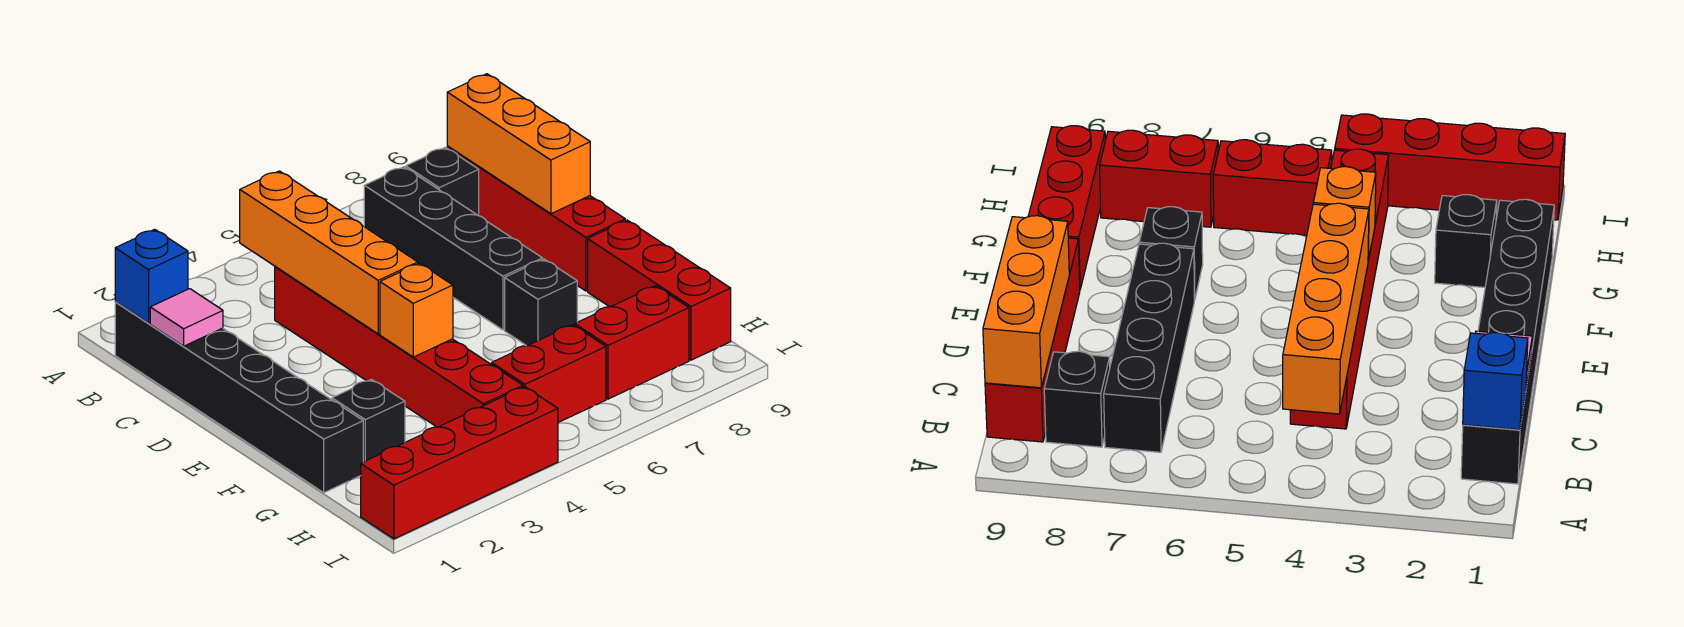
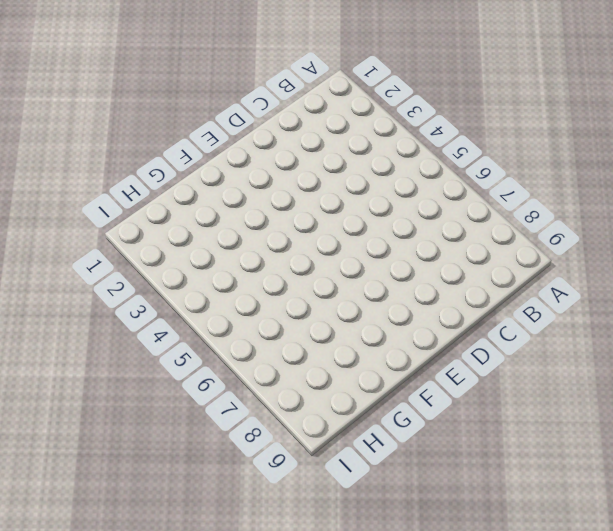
none -> black brick B1:G1 level 1
none -> black brick B7:E7 level 1
none -> black brick B8 level 1

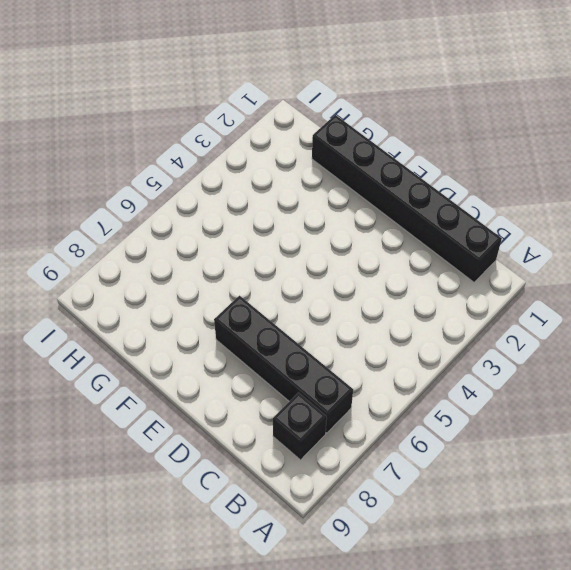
none -> red brick B9:E9 level 1
none -> red brick C4:H4 level 1
none -> black brick F7 level 1

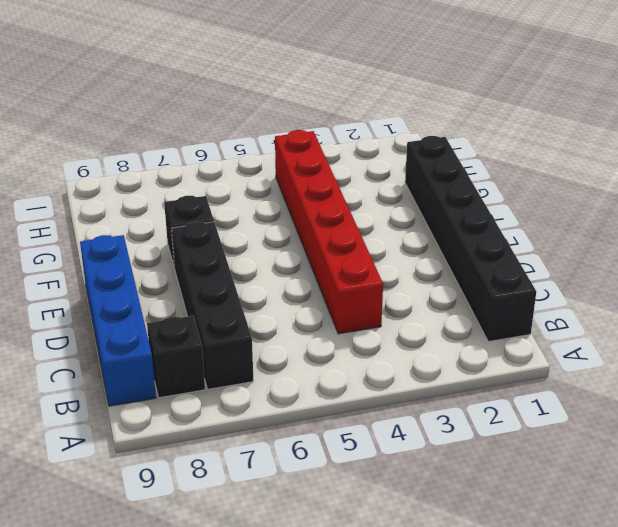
blue brick B9:E9 level 1 -> red brick B9:E9 level 1
none -> red brick F9:H9 level 1
none -> black brick G2 level 1
none -> red brick H5:H6 level 1

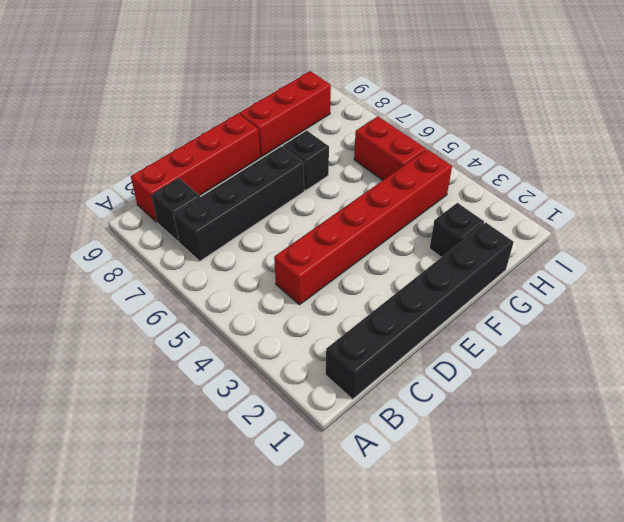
none -> red brick H7:H8 level 1
none -> red brick I1:I4 level 1
none -> blue brick B1 level 2

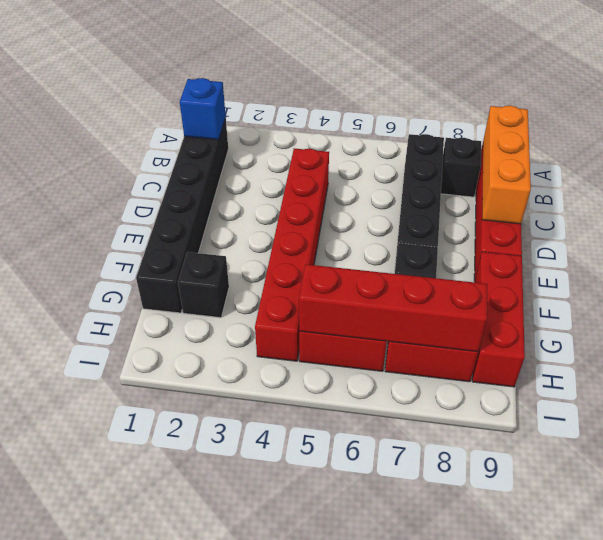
red brick H5:H8 level 2 -> red brick I1:I4 level 1
none -> orange brick B4:E4 level 2
none -> pink tile C1 level 2
none -> orange brick F4 level 2

